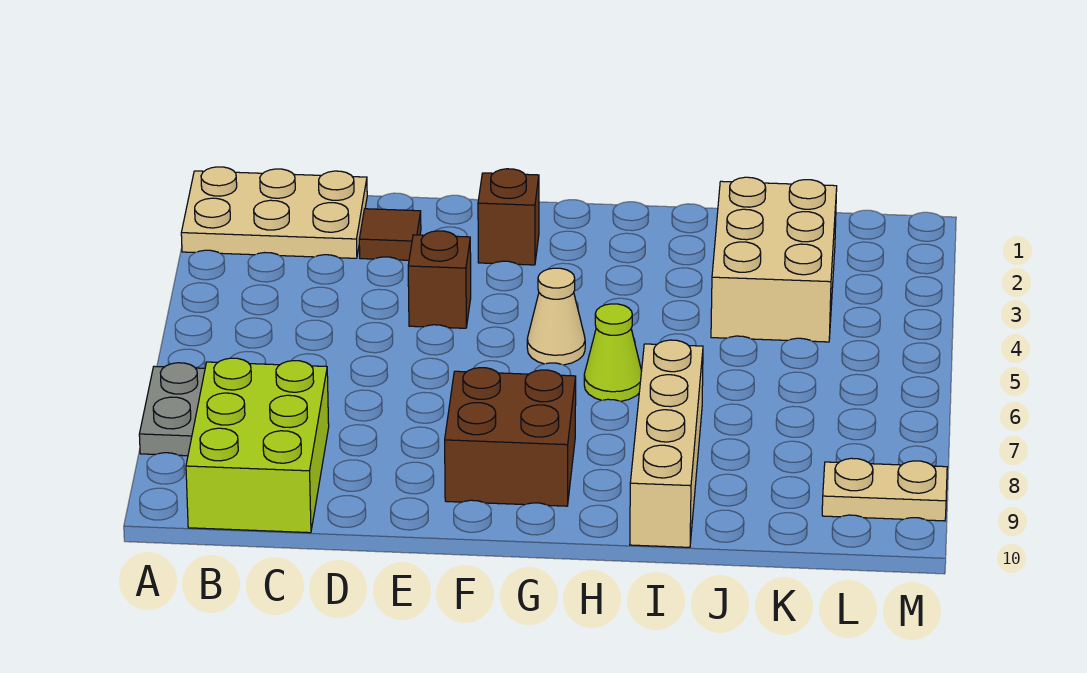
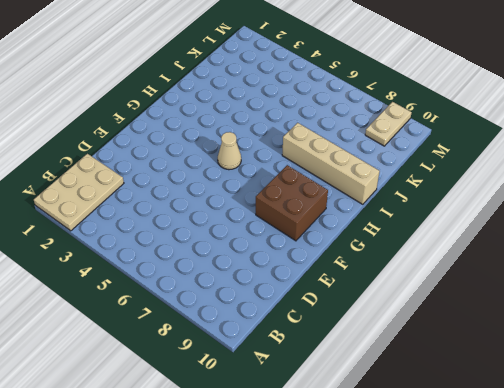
none -> grey plate A7:A8 level 1
none -> lime brick B8:C10 level 1
none -> brown tile D2 level 1

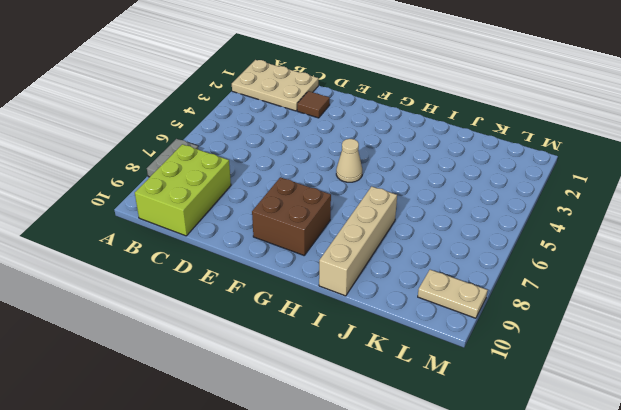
none -> brown brick E4 level 1
none -> brown brick F2 level 1
none -> lime cone H6 level 1

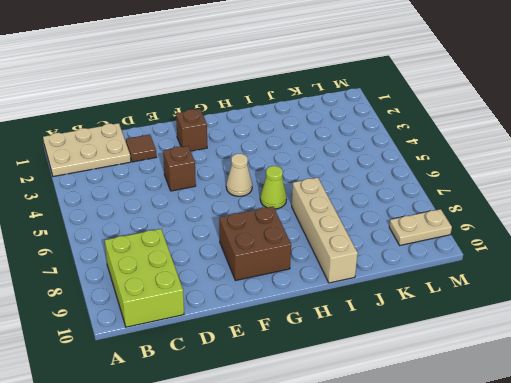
none -> grey plate A7:A8 level 1
none -> tan brick J2:K4 level 1

